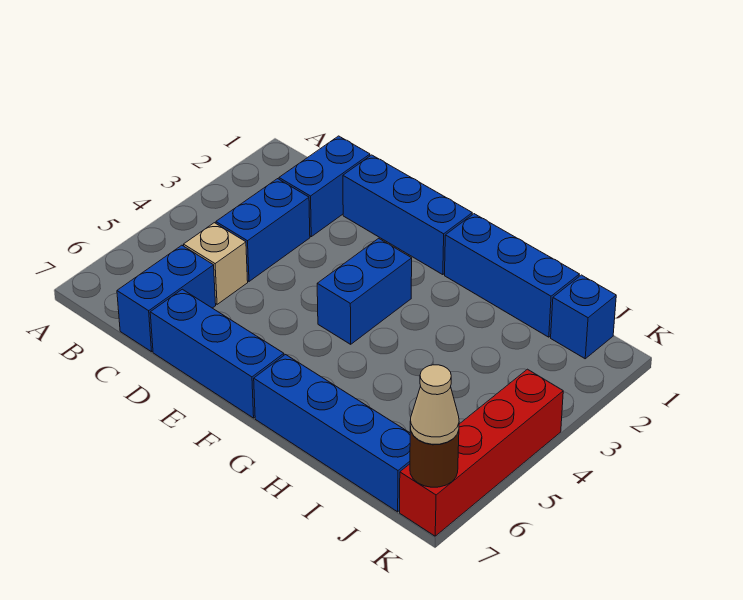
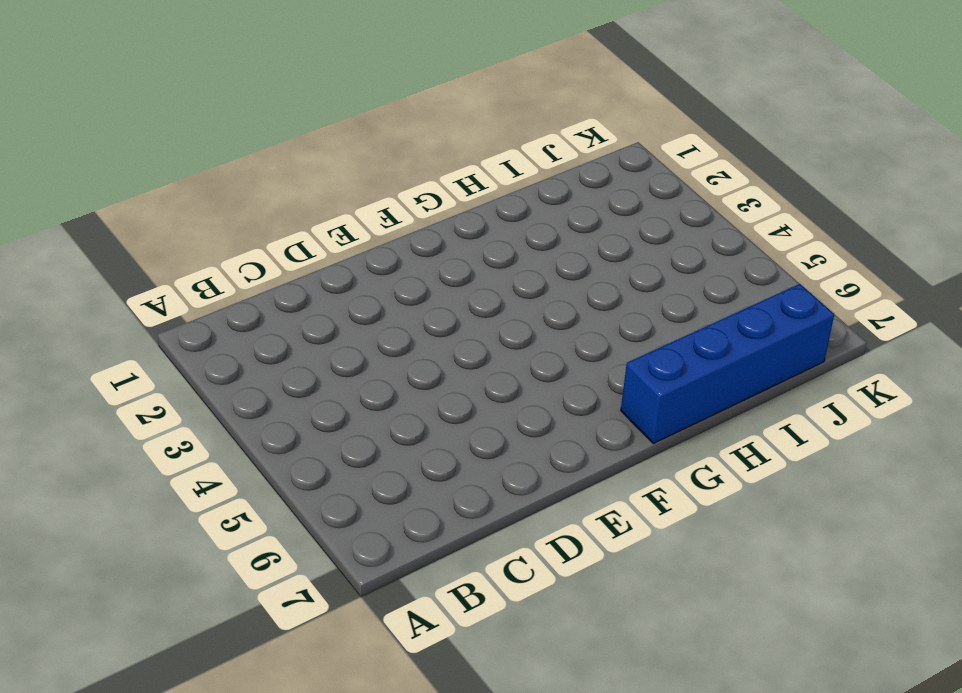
none -> blue brick C1:C2 level 1
none -> blue brick C3:C4 level 1
none -> tan brick C5 level 1

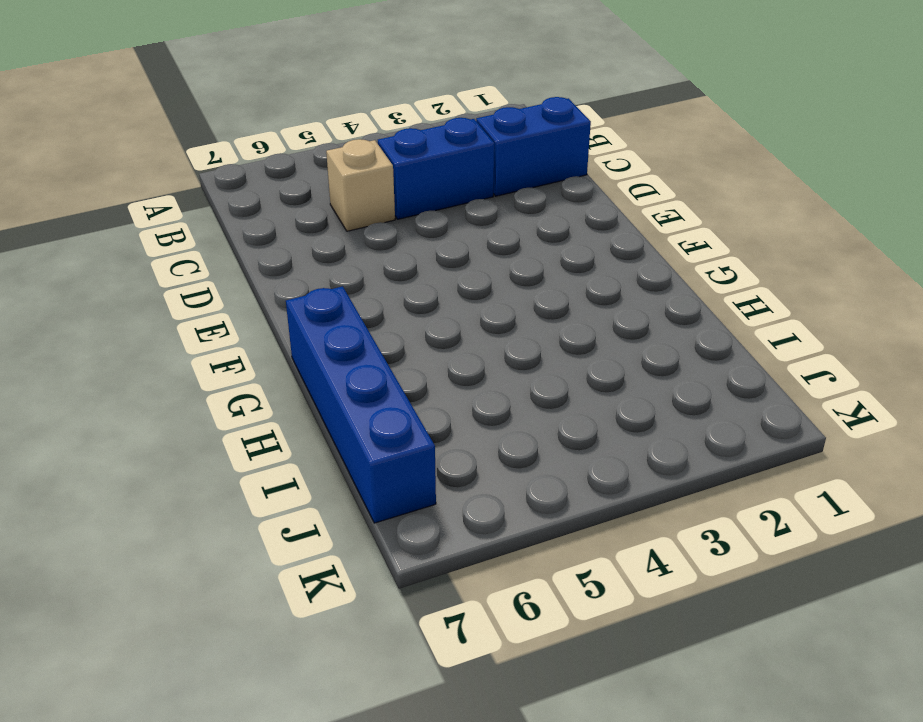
none -> blue brick C6:C7 level 1
none -> blue brick D1:F1 level 1
none -> blue brick D7:F7 level 1

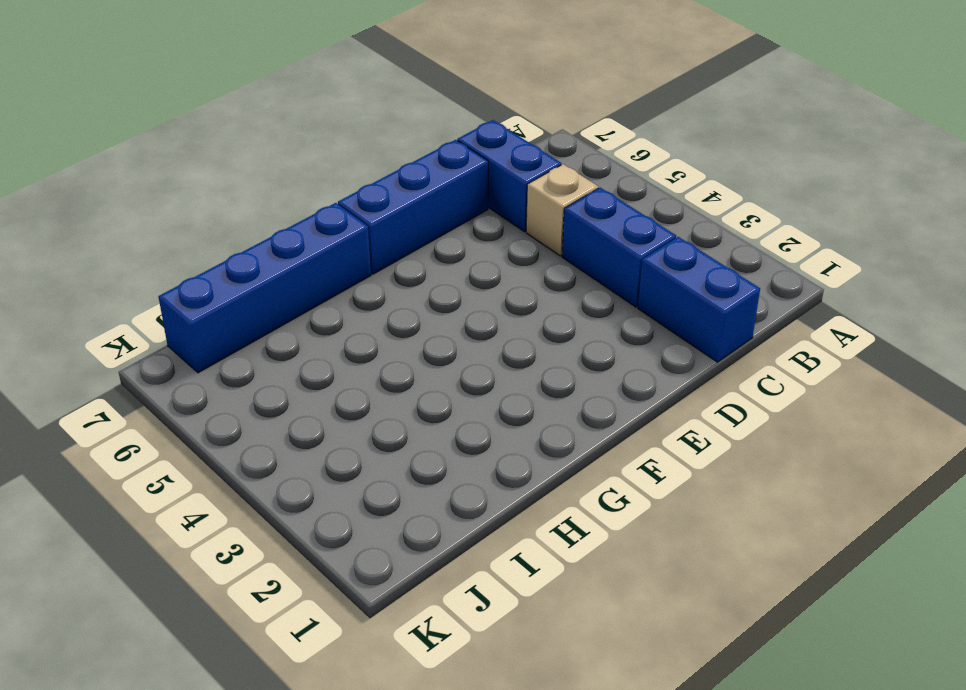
none -> blue brick D1:F1 level 1
none -> blue brick F3:F4 level 1
none -> blue brick G1:I1 level 1

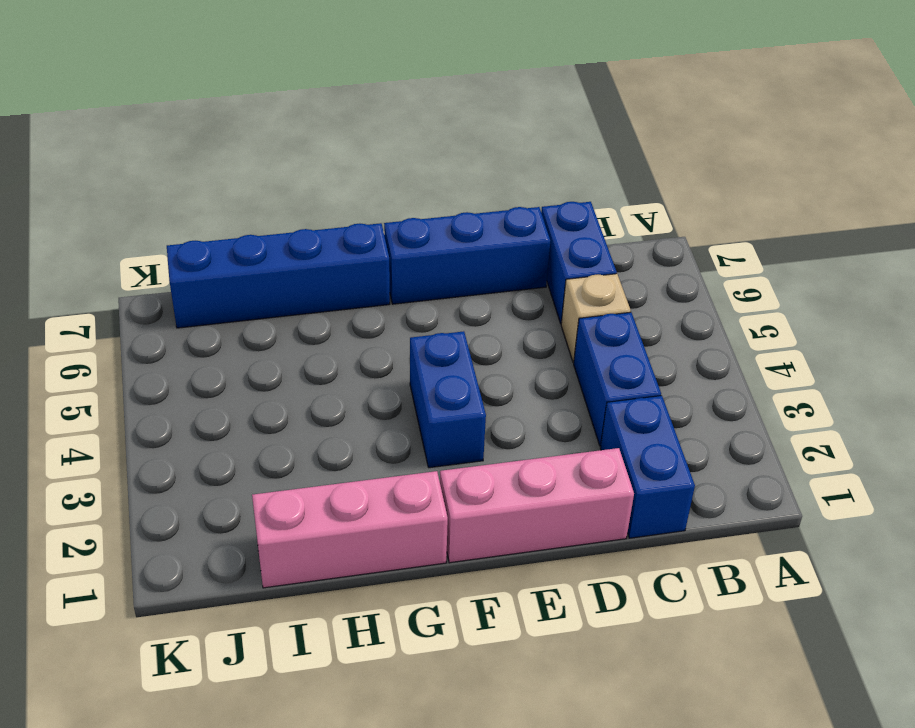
pink brick D1:F1 level 1 -> blue brick D1:F1 level 1
pink brick G1:I1 level 1 -> blue brick G1:I1 level 1
none -> blue brick J1 level 1
none -> red brick K4:K7 level 1
none -> brown round brick K7 level 2

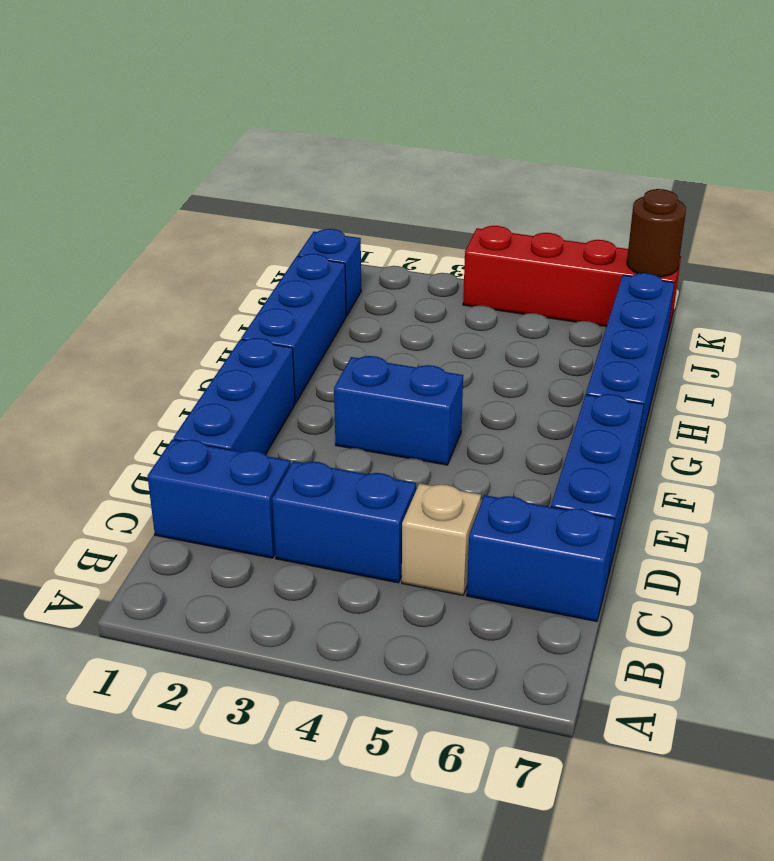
none -> tan cone K7 level 3

